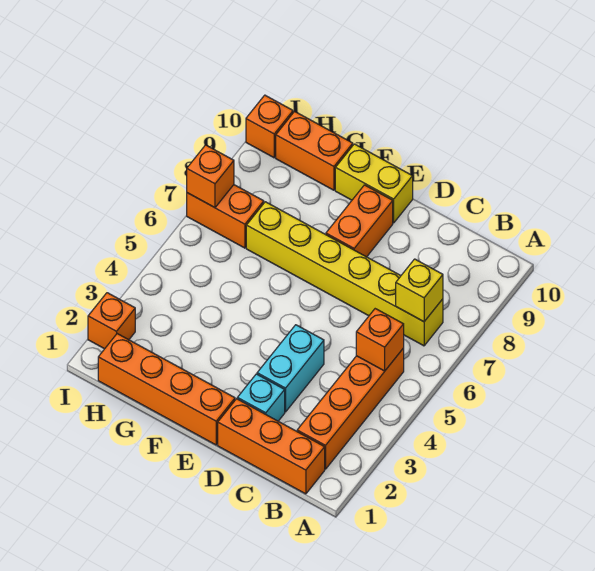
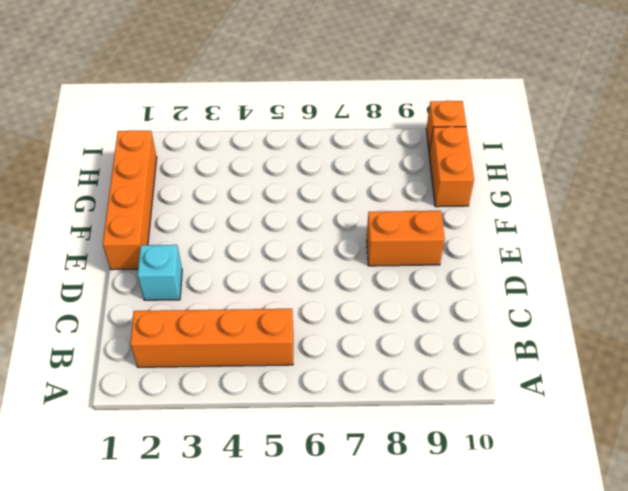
none -> orange brick B1:D1 level 1
none -> yellow brick B7:G7 level 1
none -> cyan brick D3:D4 level 1

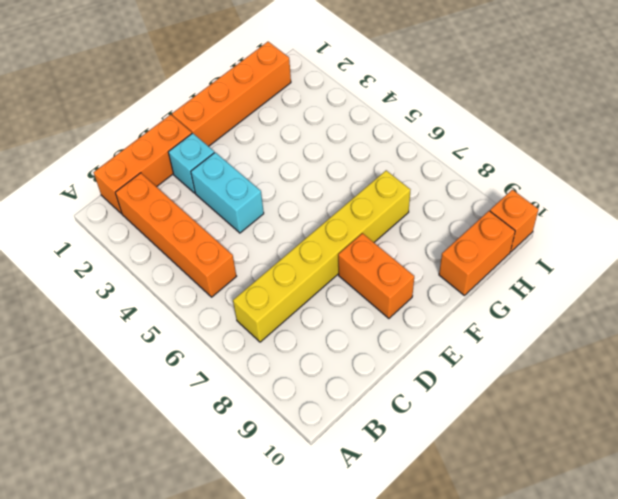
none -> yellow brick E10:F10 level 1
none -> orange brick H7:I7 level 1
none -> orange brick I2 level 1

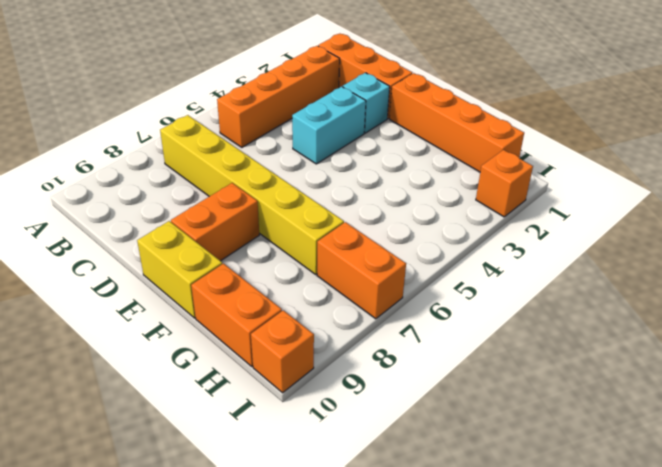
none -> orange brick B5 level 2
none -> yellow brick B7 level 2
none -> orange brick I7 level 2

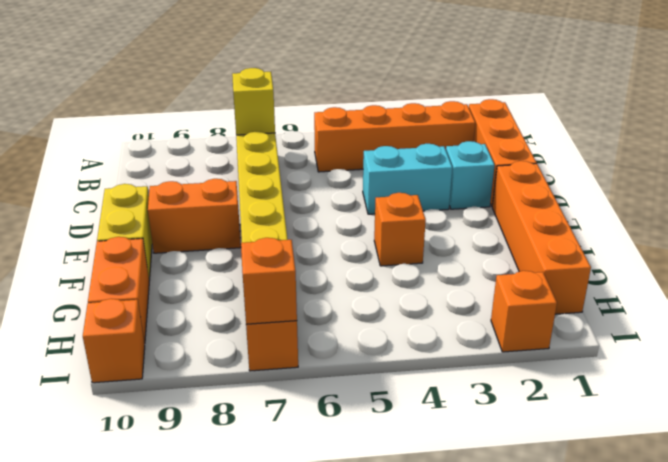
orange brick F4 level 1 -> orange brick B5 level 2

